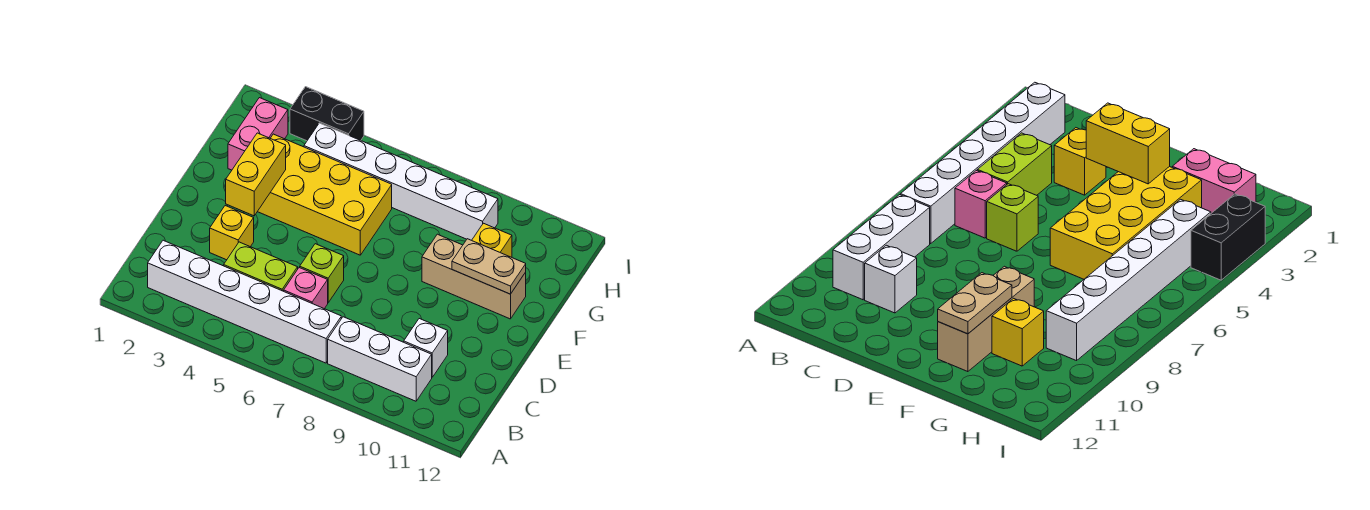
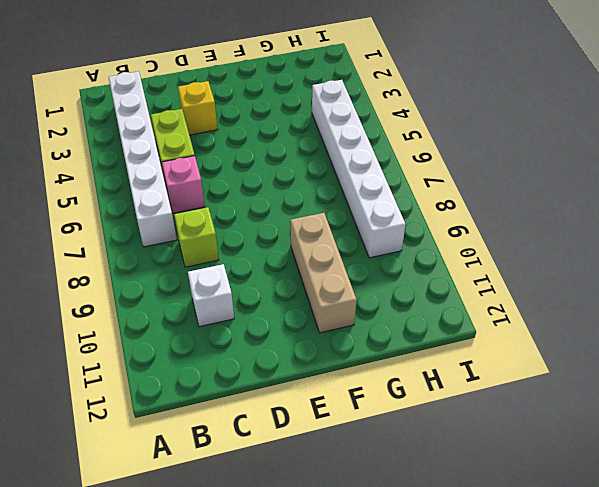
lime brick C8 level 1 -> lime brick D6 level 1
none -> white brick B8:B10 level 1
none -> yellow brick F3:G6 level 1
none -> pink brick G2:H2 level 1

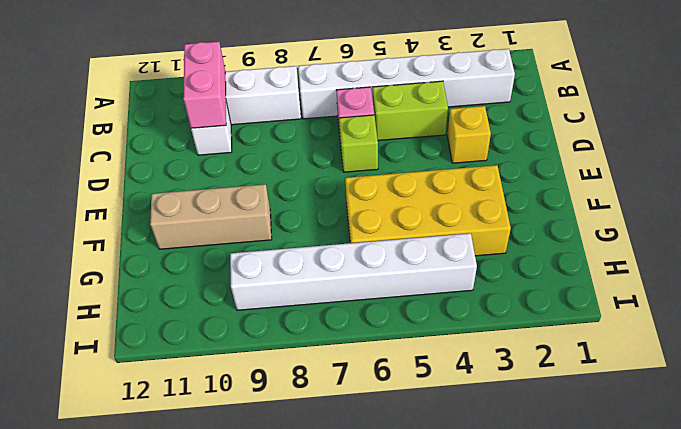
pink brick B10:C10 level 2 -> pink brick G2:H2 level 1
none -> yellow brick G10 level 1
none -> black brick I3:I4 level 1
none -> yellow brick E3:F3 level 2

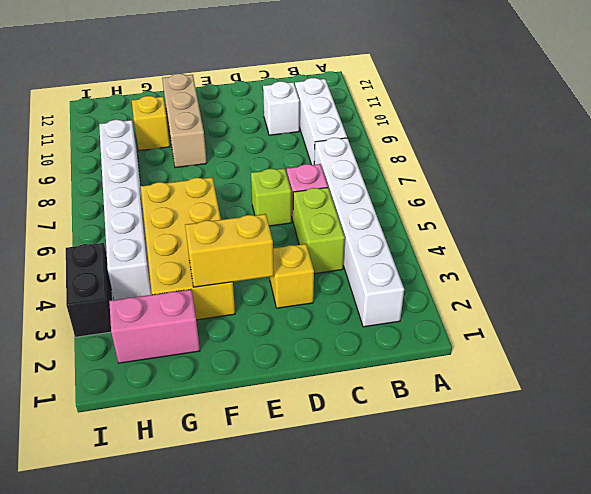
none -> tan plate F10:F11 level 2

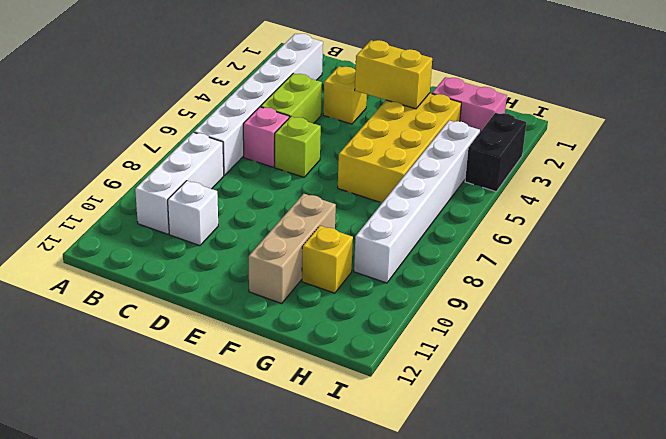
none -> tan plate F10:F11 level 2

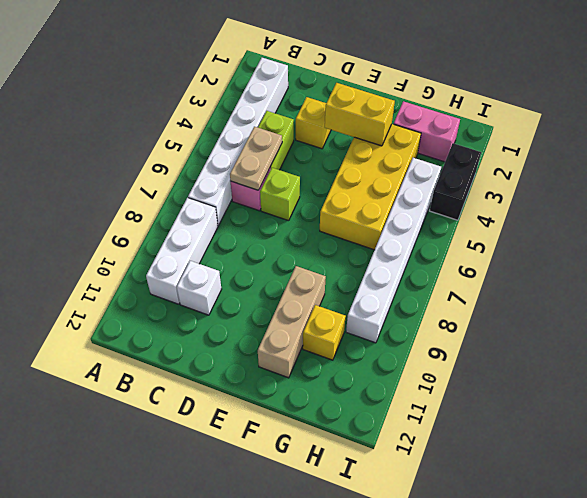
tan plate C5:C6 level 2 -> tan plate F10:F11 level 2

